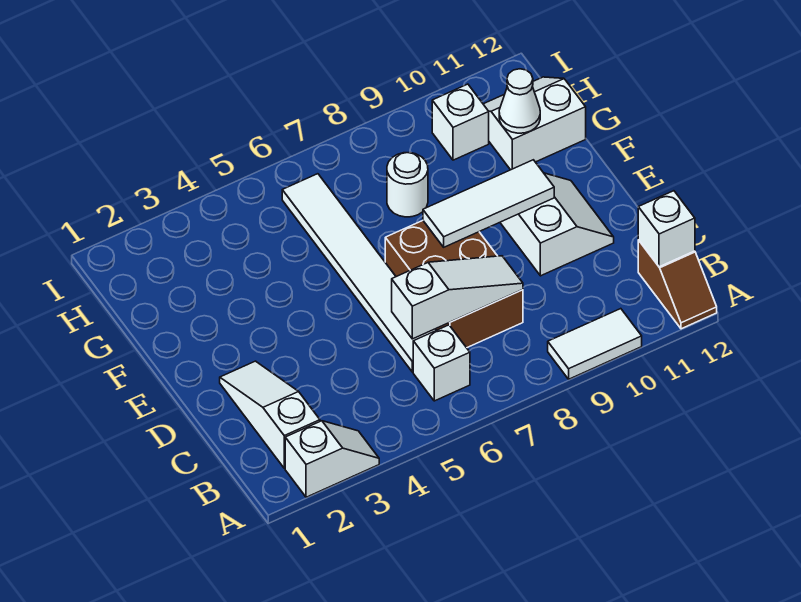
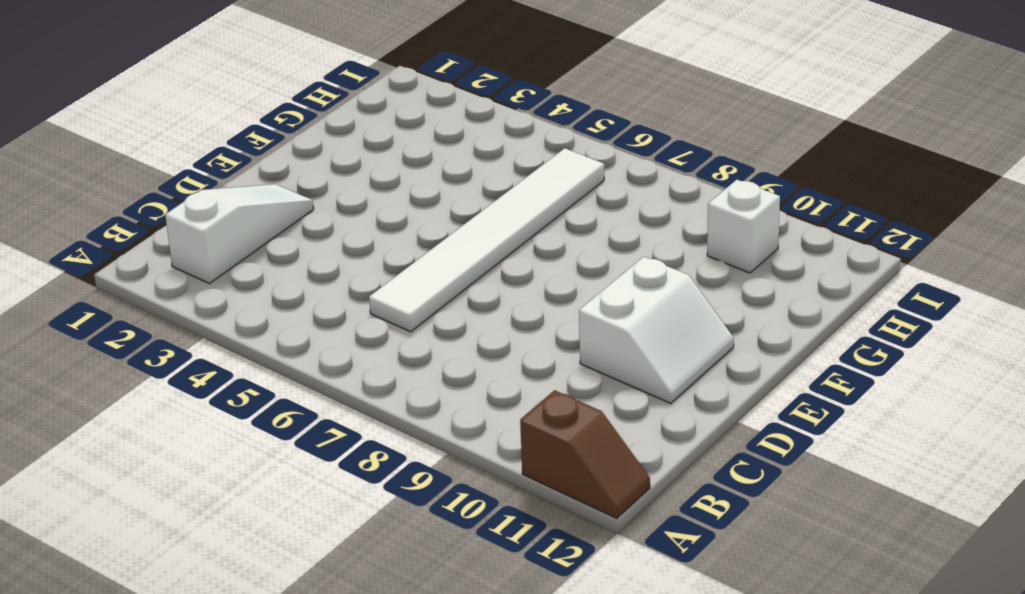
brown slope A11:A12 level 1 top 11 -> brown slope A12:B12 level 1 top B
none -> white slope A2:A3 level 1 top 2
none -> white tile A9:A10 level 1
none -> white brick B6 level 1

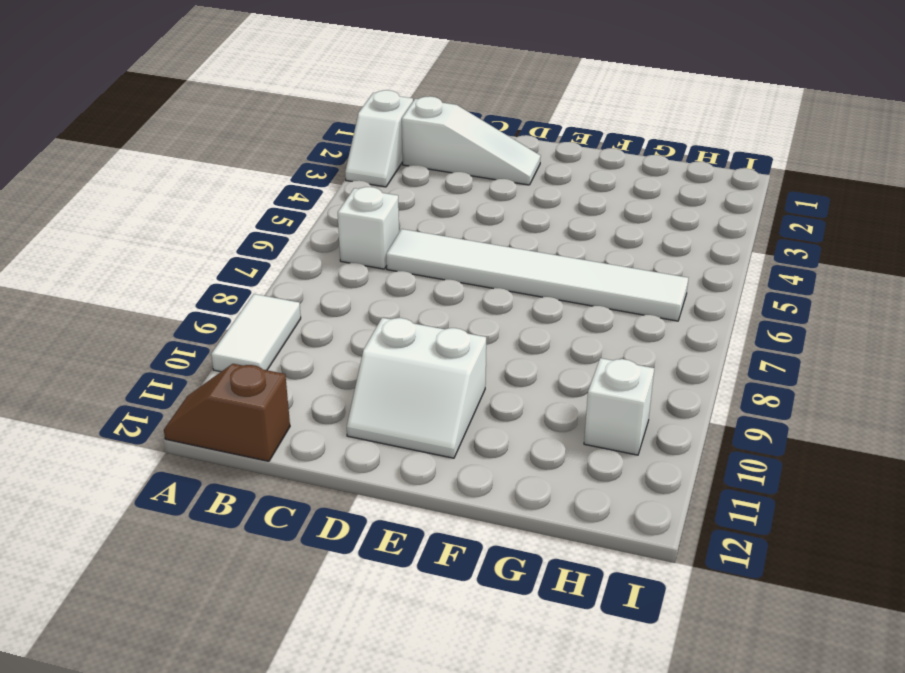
none -> brown brick C7:E8 level 1
none -> white round brick G8 level 1
none -> white slope G11:H12 level 1 top G

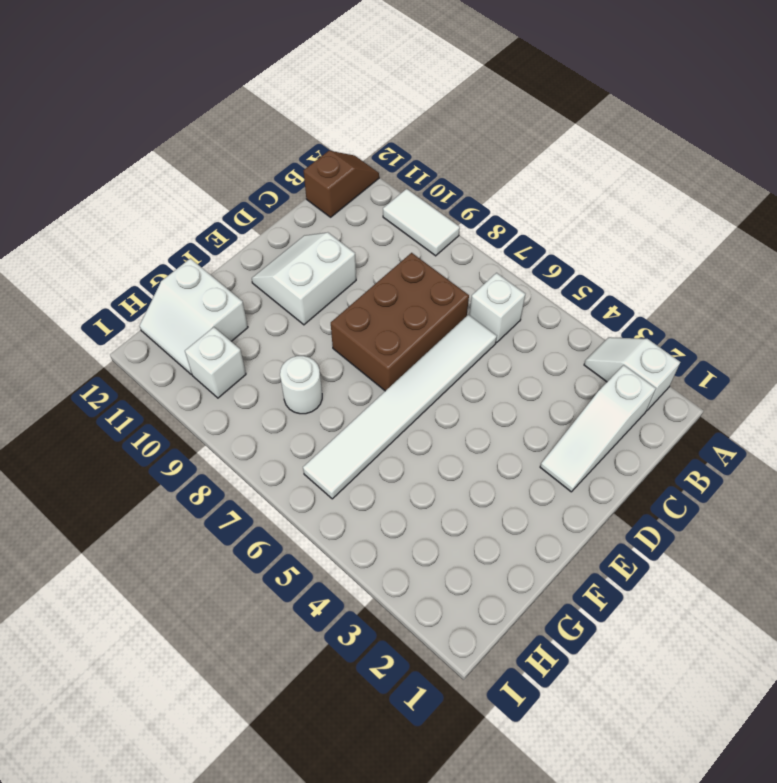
none -> white brick B12 level 2
none -> white slope C6:C8 level 2 top 6
none -> white tile E8:E10 level 2

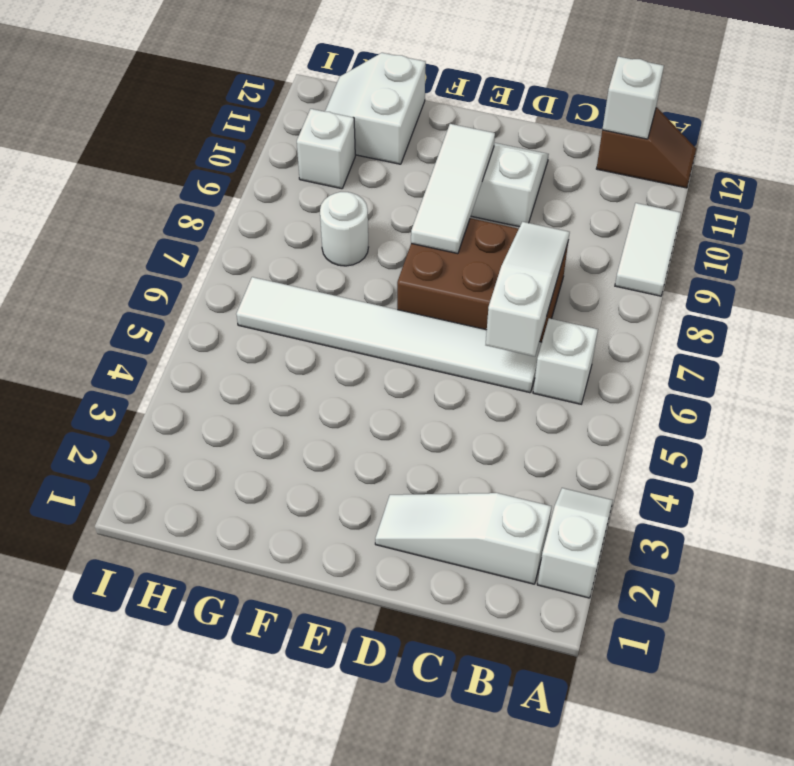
none -> white cone G11 level 2

